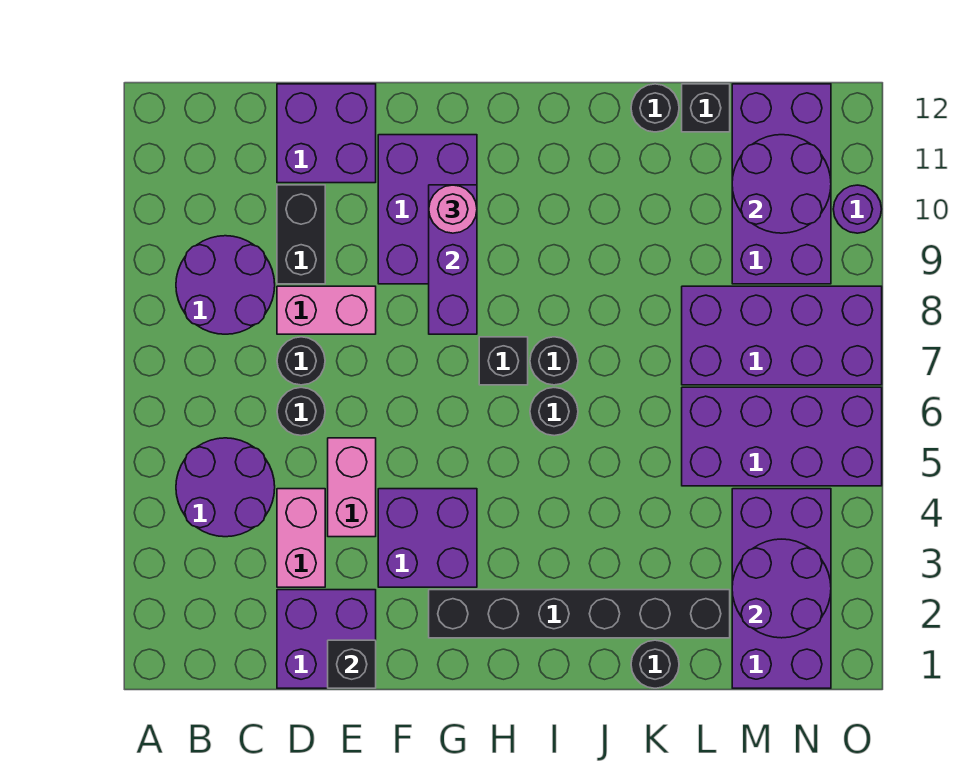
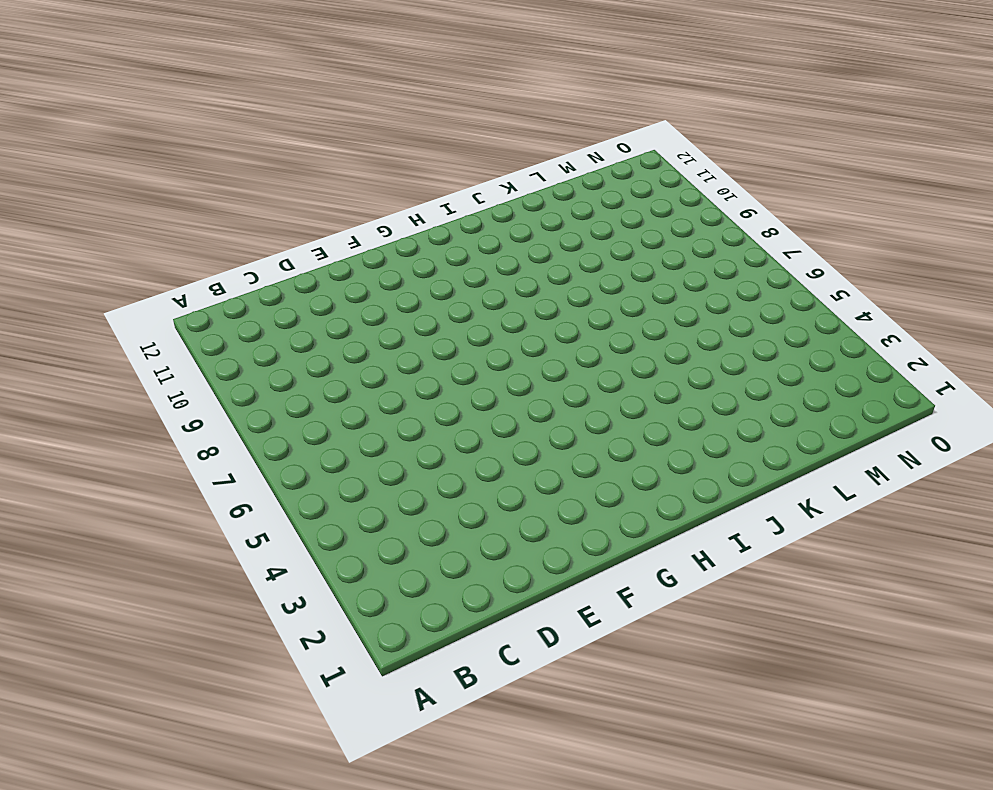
none -> purple round brick B4:C5 level 1
none -> purple round brick B8:C9 level 1
none -> purple brick D1:E2 level 1

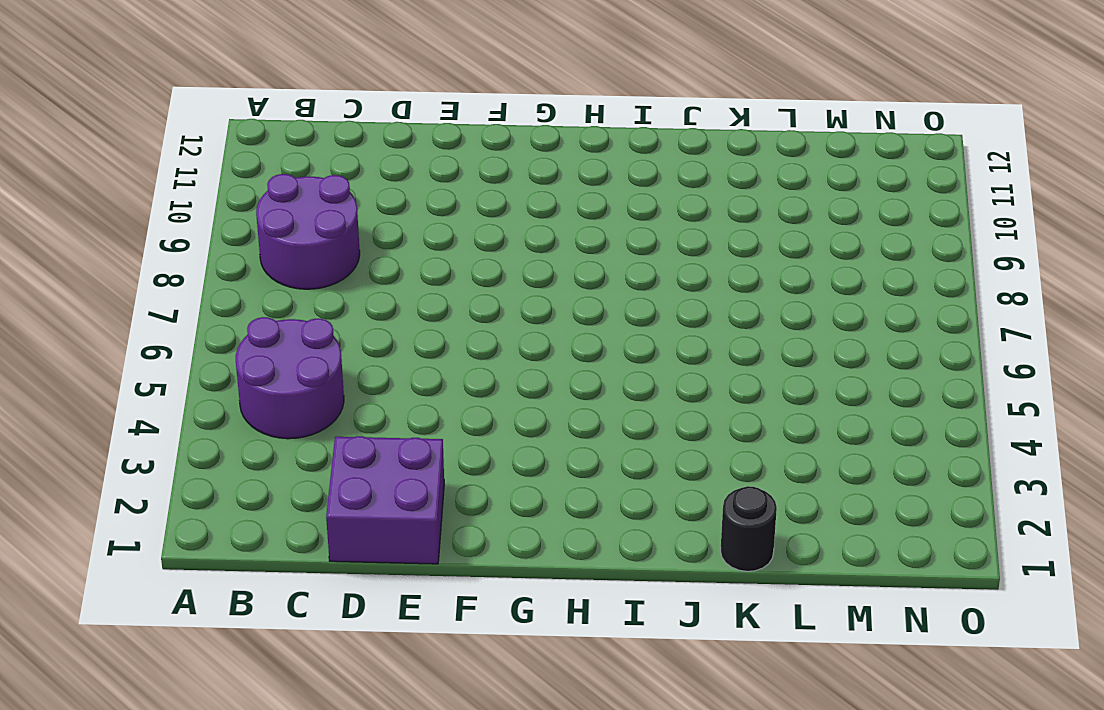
none -> pink brick D3:D4 level 1
none -> black round brick D6 level 1
none -> black round brick D7 level 1

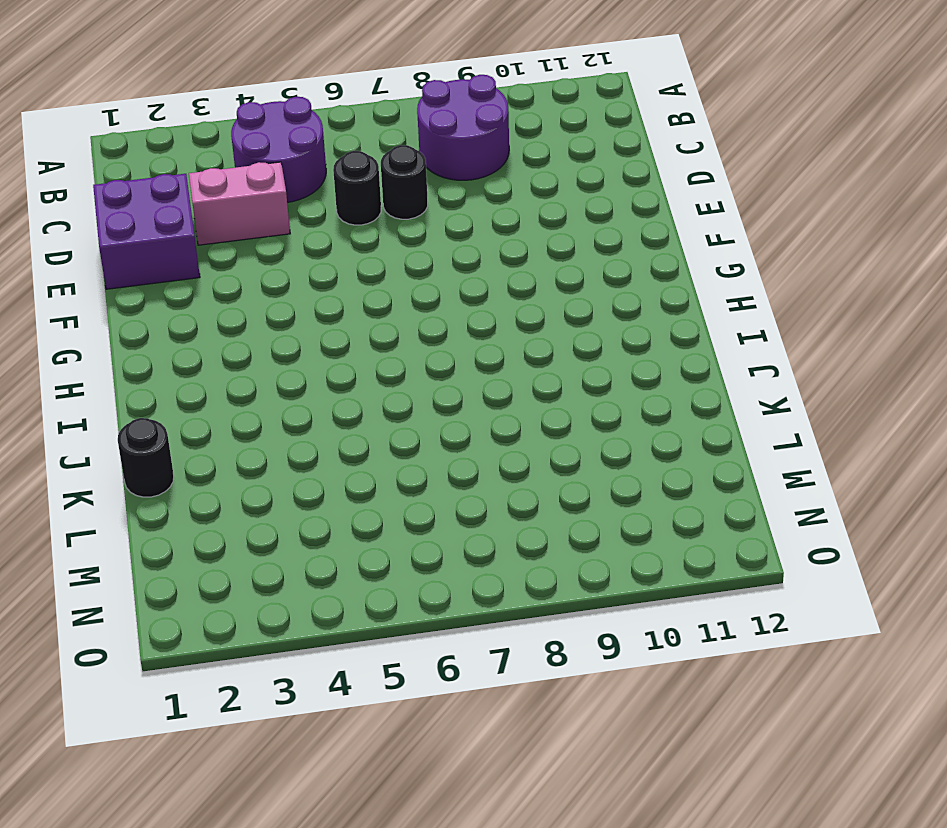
none -> pink brick D8:E8 level 1
none -> black brick D9:D10 level 1
none -> purple brick D11:E12 level 1

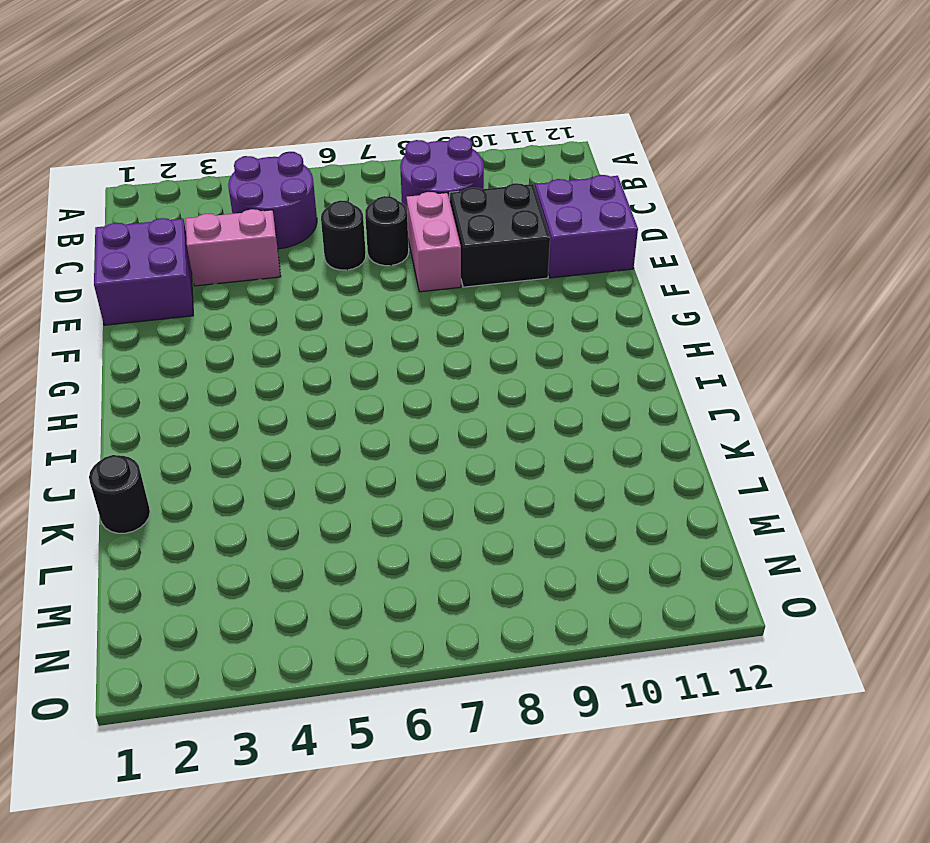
black brick D9:E10 level 1 -> black brick D9:D10 level 1
none -> pink brick E4:E5 level 1
none -> purple brick F3:G4 level 1
none -> purple brick F9:G11 level 1

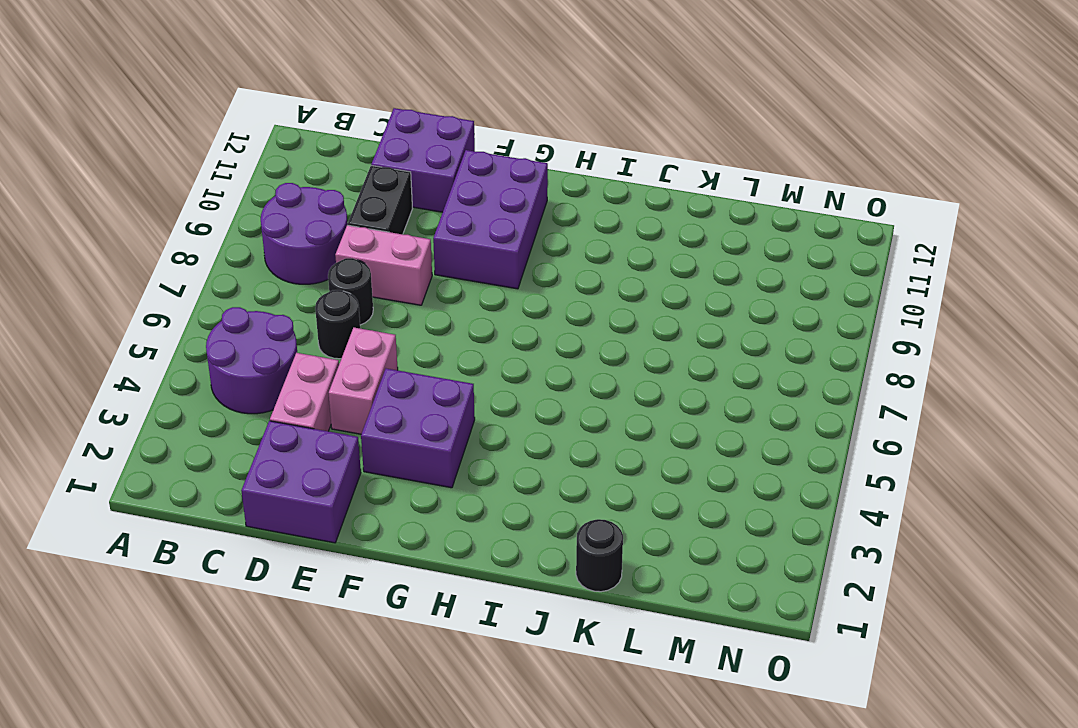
none -> black brick G2:L2 level 1
none -> black brick H7 level 1
none -> black round brick I6 level 1

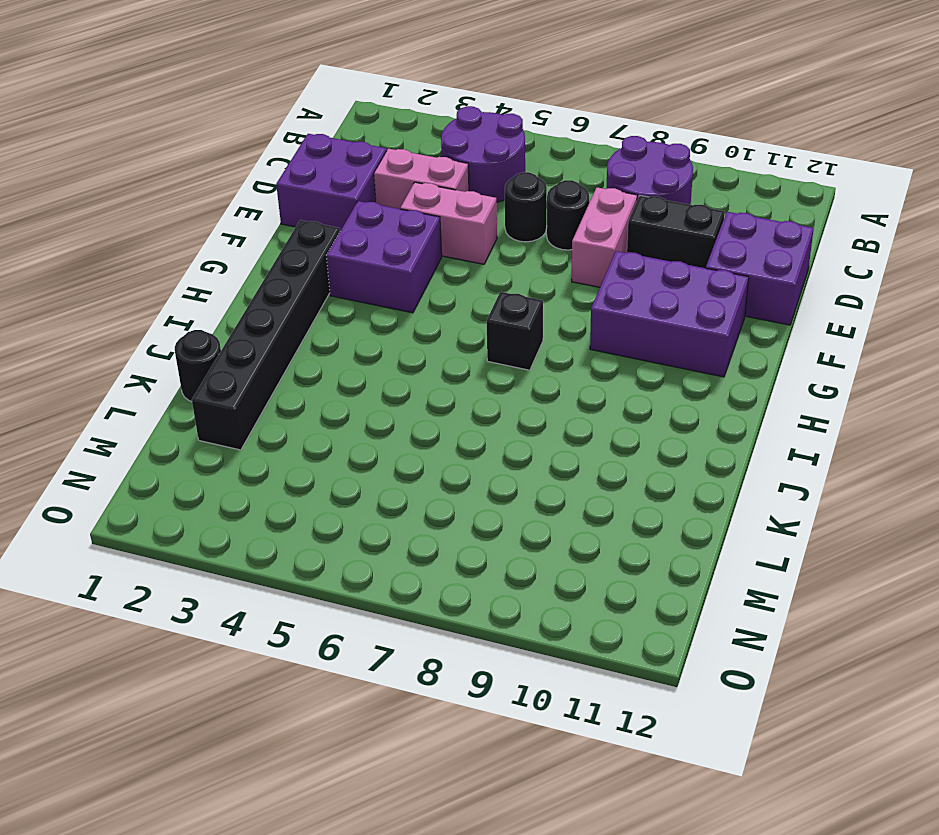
none -> black round brick I6 level 1
none -> black round brick I7 level 1
none -> black round brick K12 level 1

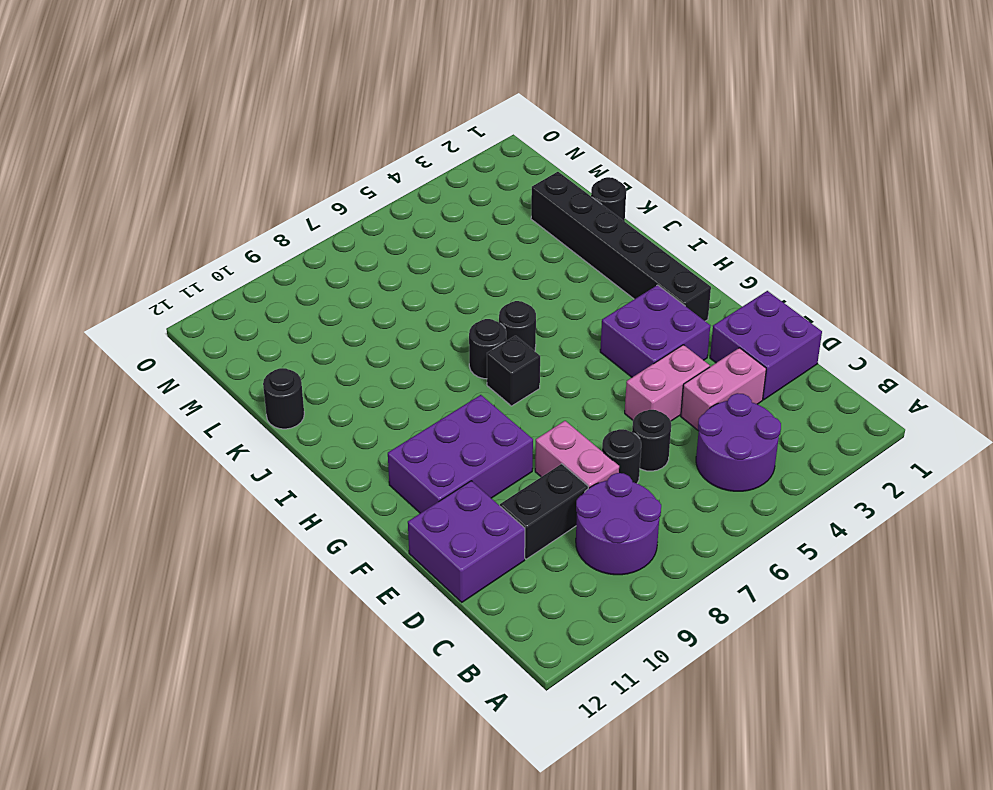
none -> purple brick L5:O6 level 1
none -> purple brick L7:O8 level 1
none -> black brick L12 level 1

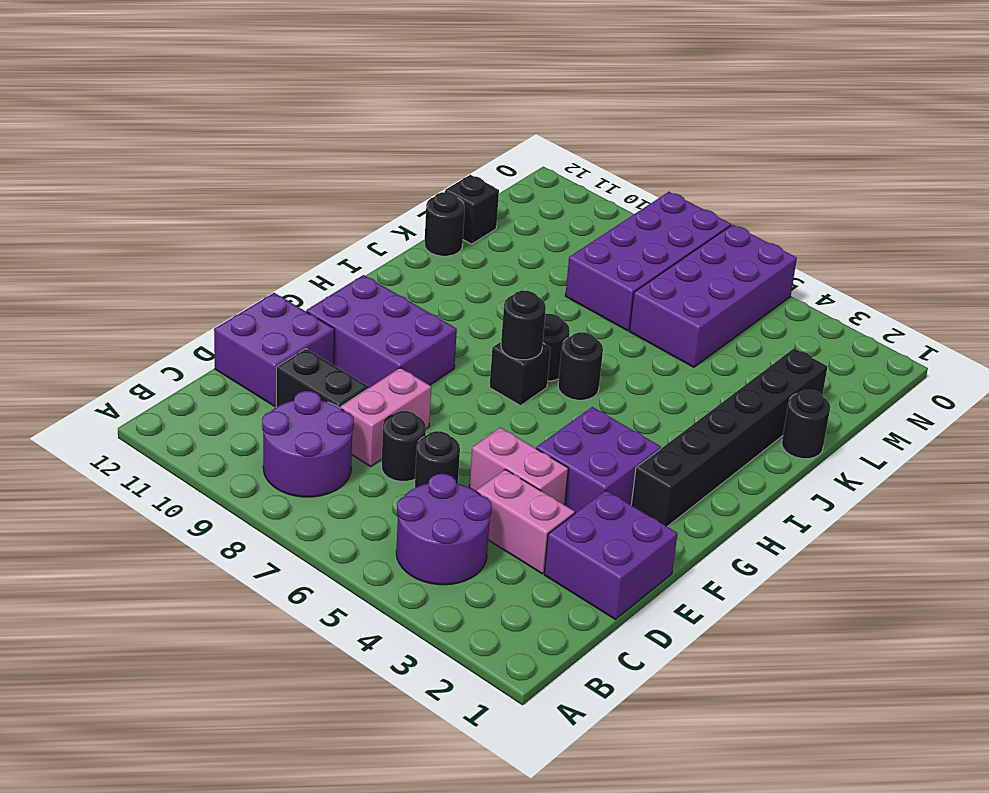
black round brick H7 level 2 -> none
none -> purple brick M1:N4 level 1
none -> purple brick M9:N12 level 1
none -> purple round brick O10 level 1

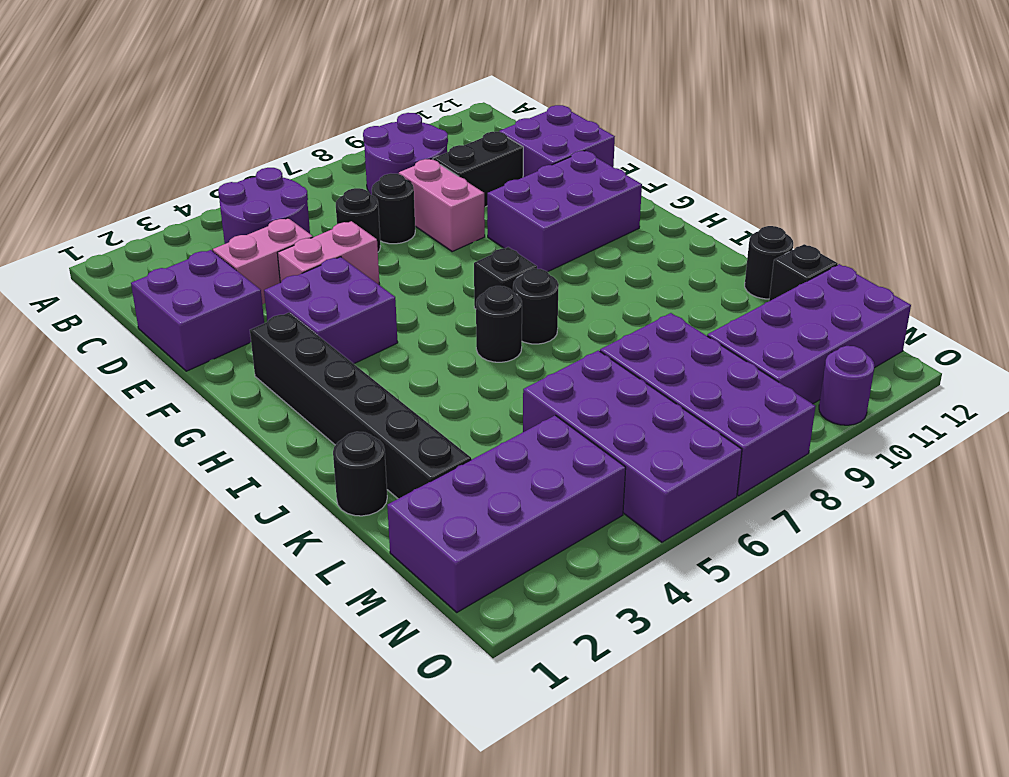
none -> black brick E1 level 2
none -> purple brick G8:G10 level 2
none -> purple round brick M2:N3 level 2

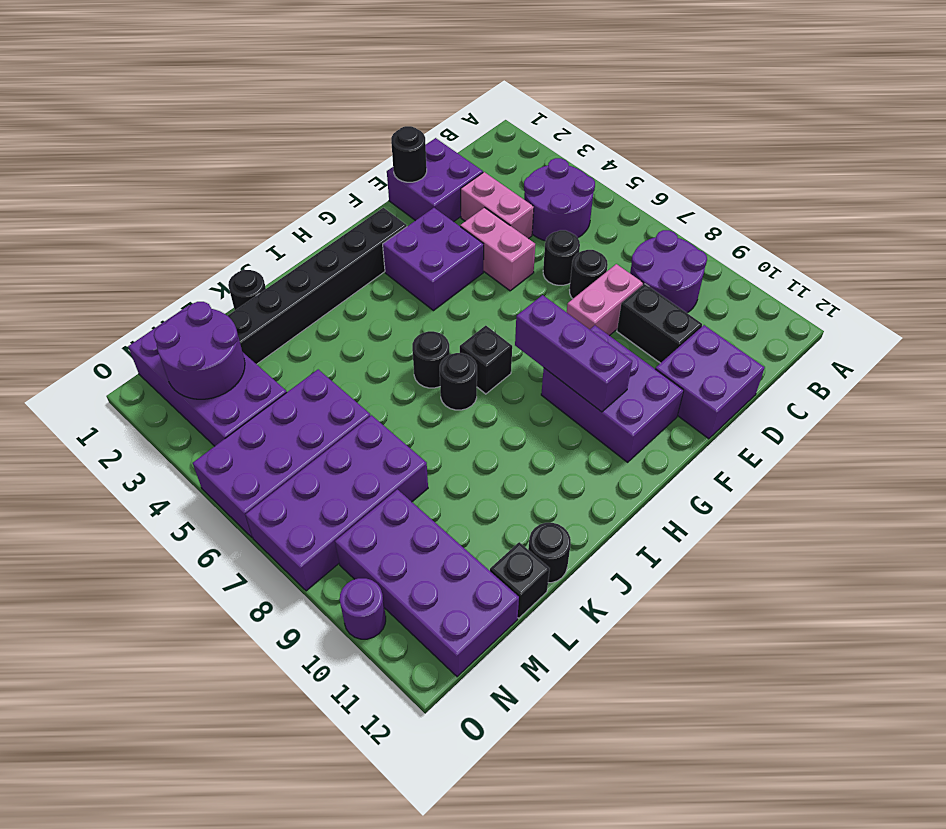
black round brick E1 level 2 -> black brick E1 level 2
none -> purple round brick M10:N11 level 2
none -> pink round brick G10 level 3

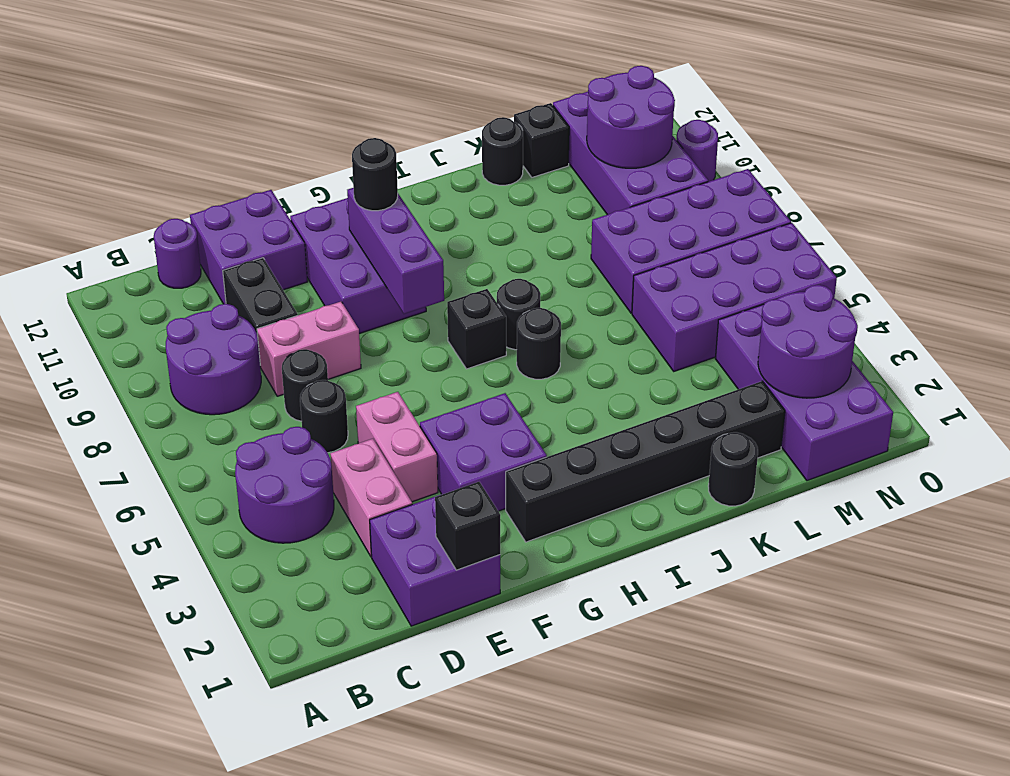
purple round brick C12 level 1 -> none
black round brick G10 level 3 -> pink round brick G10 level 3

